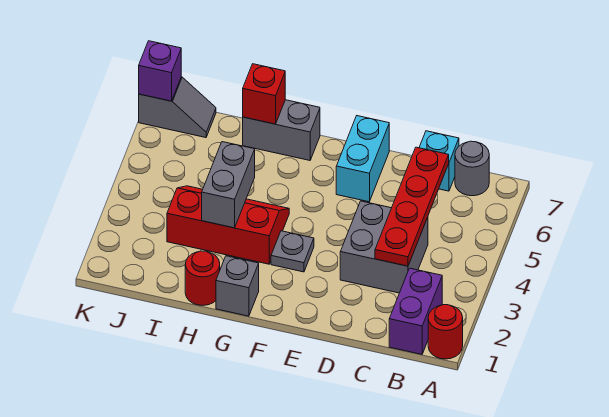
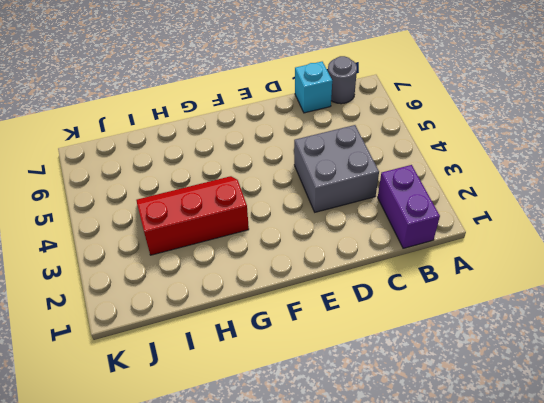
none -> red round brick A1 level 1
none -> cyan brick E6:E7 level 1
none -> grey plate F3 level 1

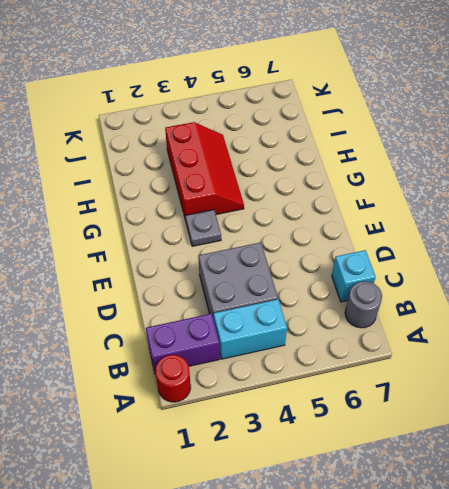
cyan brick B3:B4 level 1 -> cyan brick E6:E7 level 1
none -> grey brick G1 level 1
none -> grey brick G7:H7 level 1
none -> red round brick H1 level 1

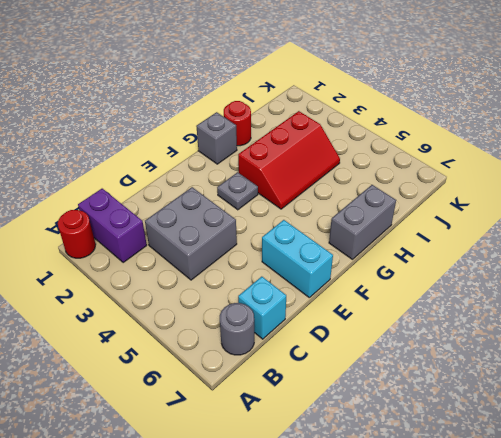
none -> grey slope J7:K7 level 1 top K
none -> red plate C3:C6 level 2
none -> grey brick H3:H4 level 2

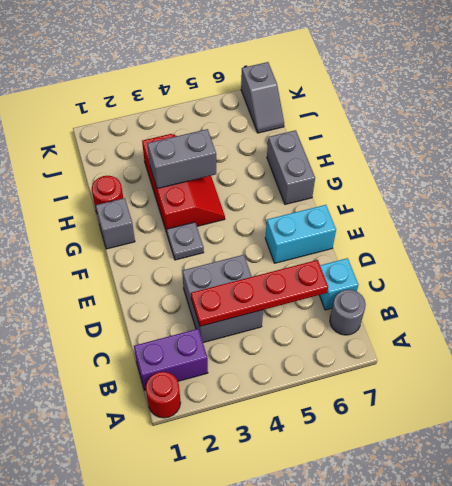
none -> red brick H7 level 2
none -> purple brick K7 level 2

